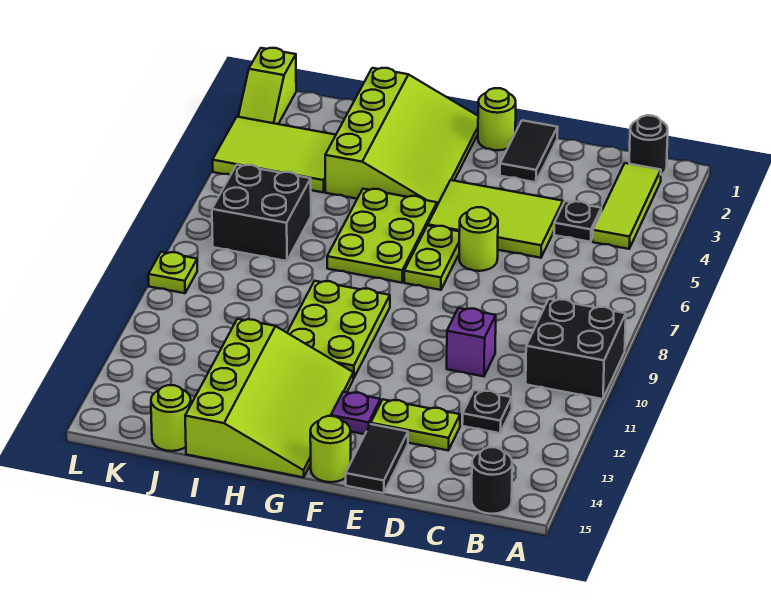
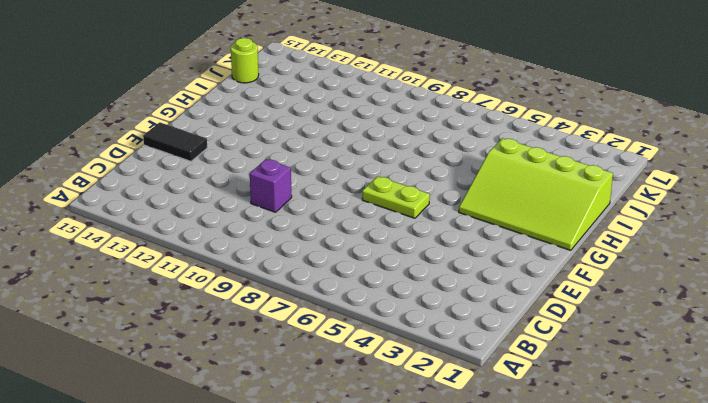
none -> black brick A9:B10 level 1
none -> black round brick B1 level 1
none -> lime tile B2:B4 level 1

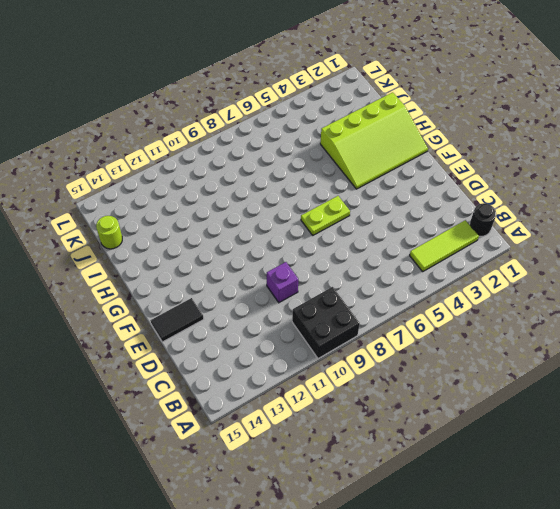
none -> black round brick B15 level 1
none -> black plate C4 level 1
none -> black plate C12 level 1

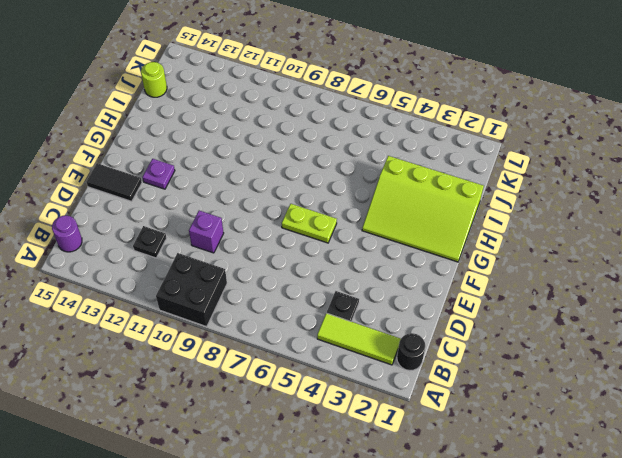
purple round brick B15 level 1 -> black round brick B15 level 1
none -> lime tile D4:F5 level 1
none -> lime plate D13:E13 level 1
none -> black tile E1:E2 level 1

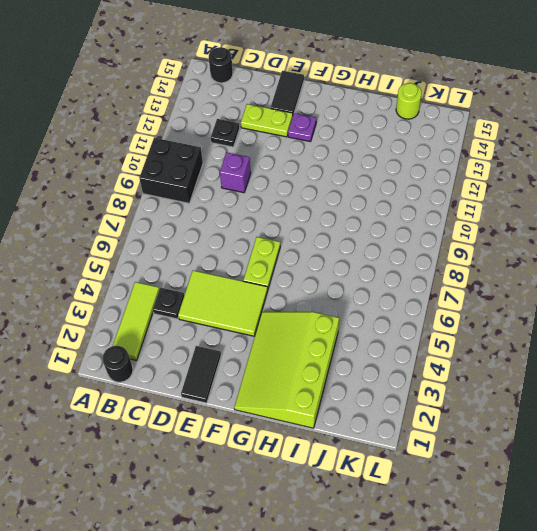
none -> lime round brick E6 level 1
none -> lime round brick F1 level 1
none -> lime round brick F15 level 1

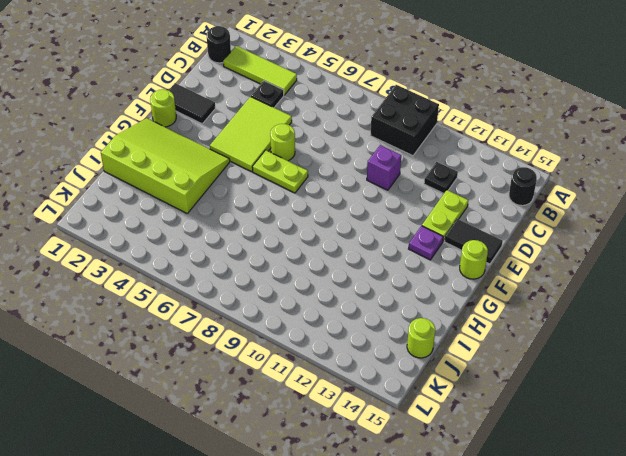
none -> lime plate G5:H7 level 1
none -> lime plate G9:H11 level 1
none -> lime slope G12:I15 level 1 top I

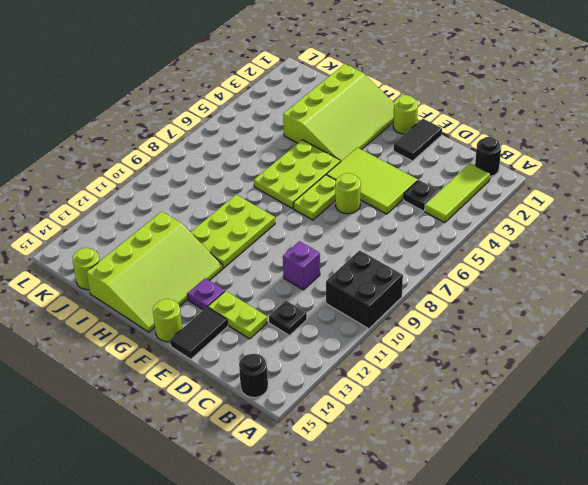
none -> lime tile J3:L4 level 1
none -> black brick J6:K7 level 1
none -> lime slope L1:L2 level 1 top 1

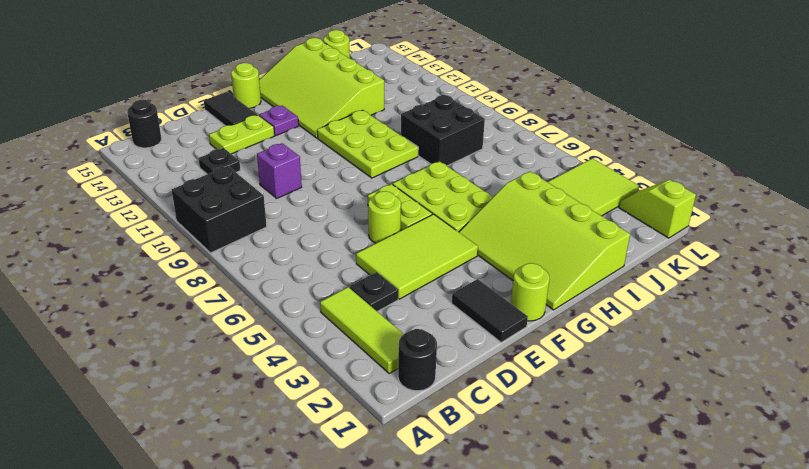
black brick I8:J9 level 1 -> black brick J6:K7 level 1
none -> lime plate L9 level 1

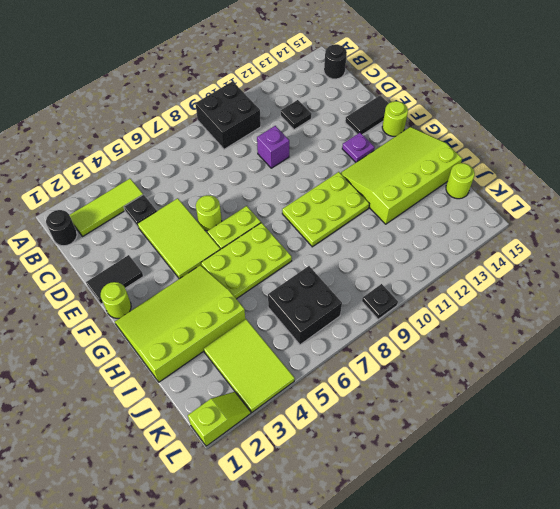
black plate L9 level 1 -> lime plate L9 level 1
none -> lime plate D13:E13 level 1

